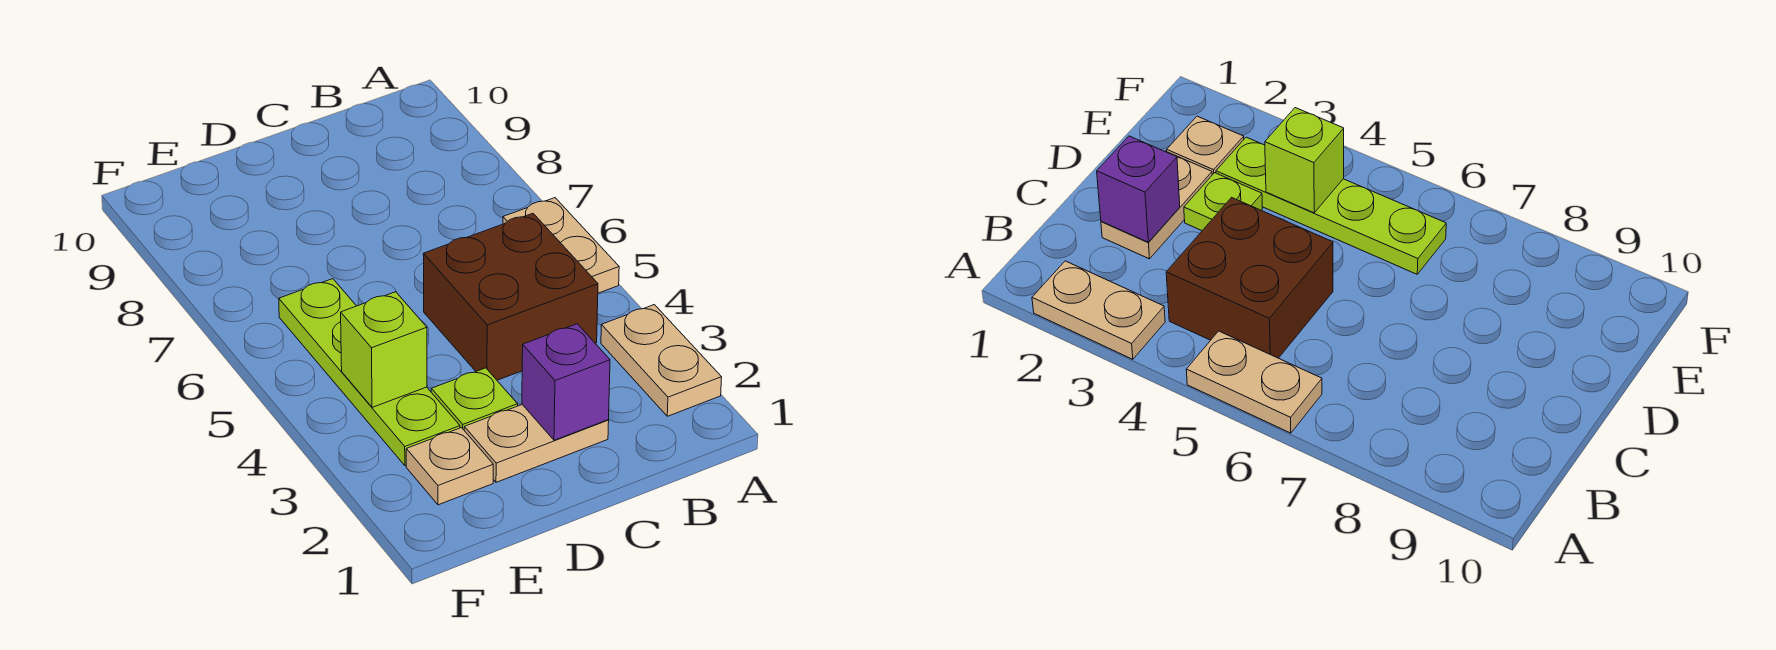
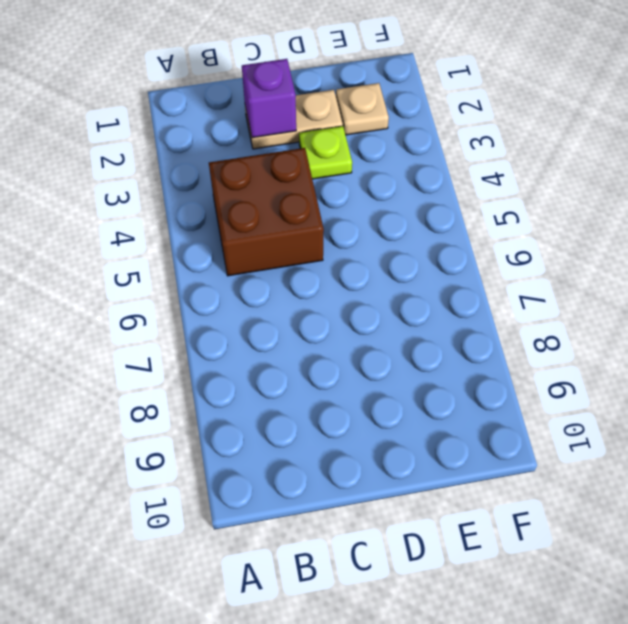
none -> tan plate A2:A3 level 1
none -> tan plate A5:A6 level 1

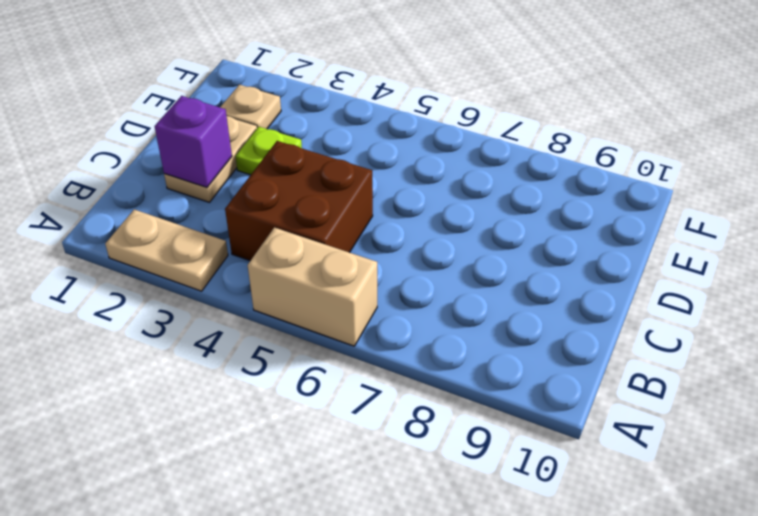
tan brick A5:A6 level 1 -> tan plate A5:A6 level 1
none -> lime plate E3:E6 level 1
none -> lime brick E4 level 2

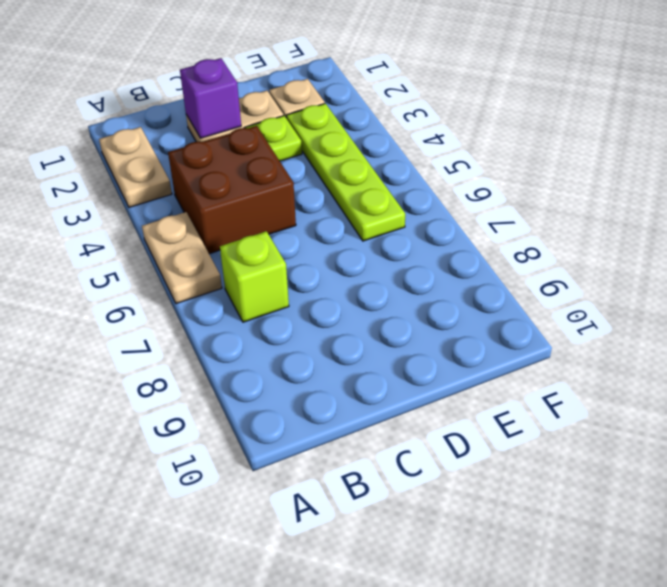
lime brick B7 level 1 -> lime brick E4 level 2

